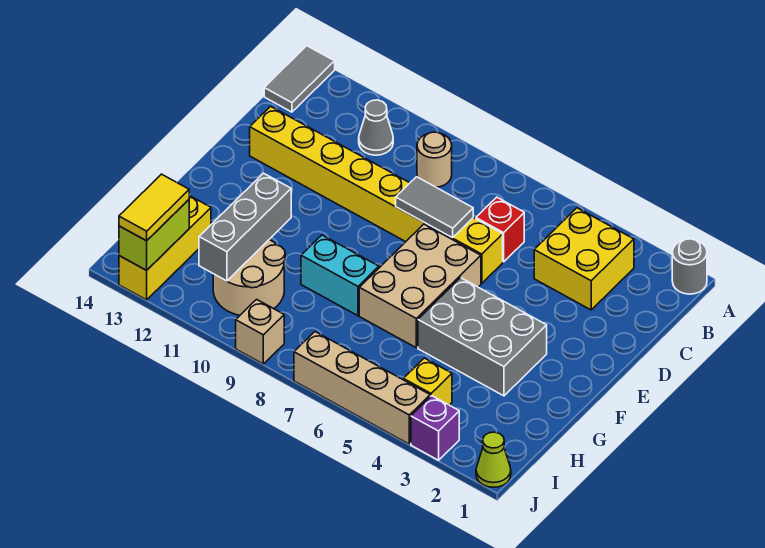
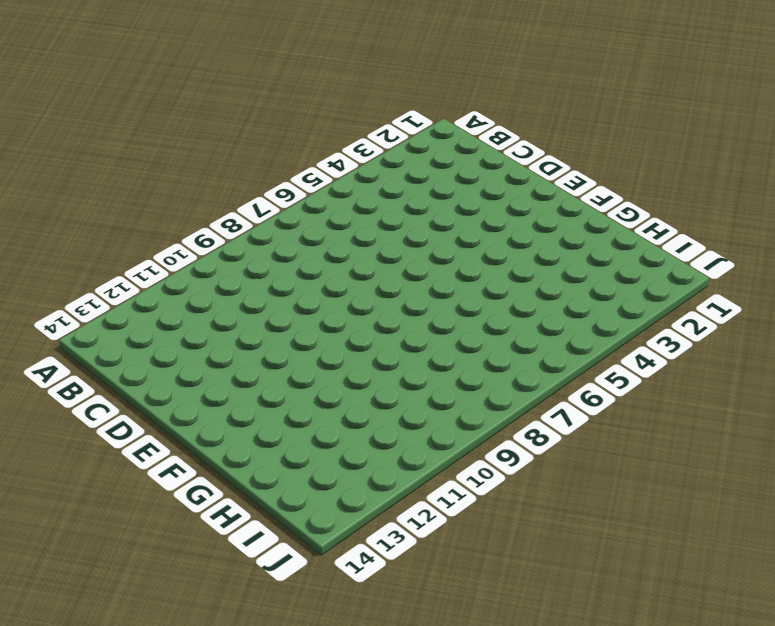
none -> grey round brick A1 level 1
none -> grey tile A14:B14 level 1
none -> yellow brick B3:C4 level 1

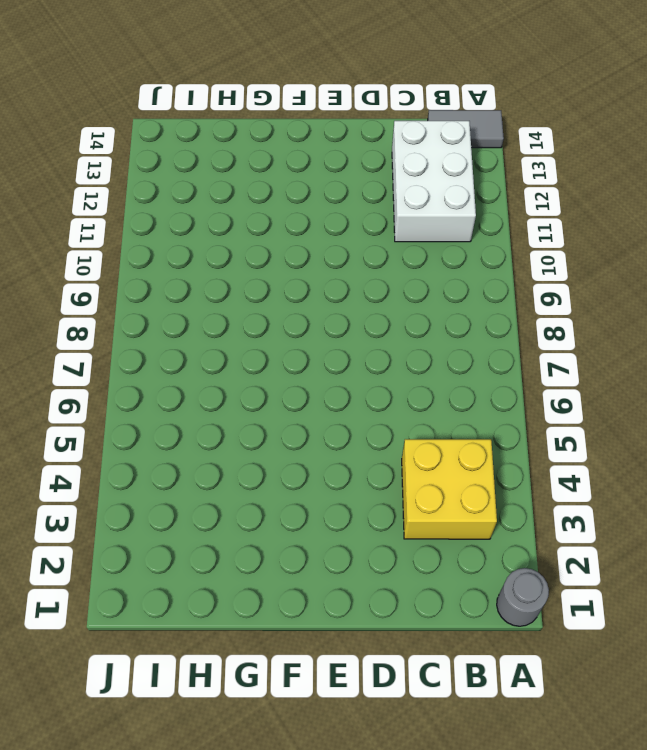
white brick B11:C13 level 1 -> grey cone B11 level 1
none -> tan round brick B9 level 1
none -> red brick C6 level 1
none -> yellow brick D6:D13 level 1

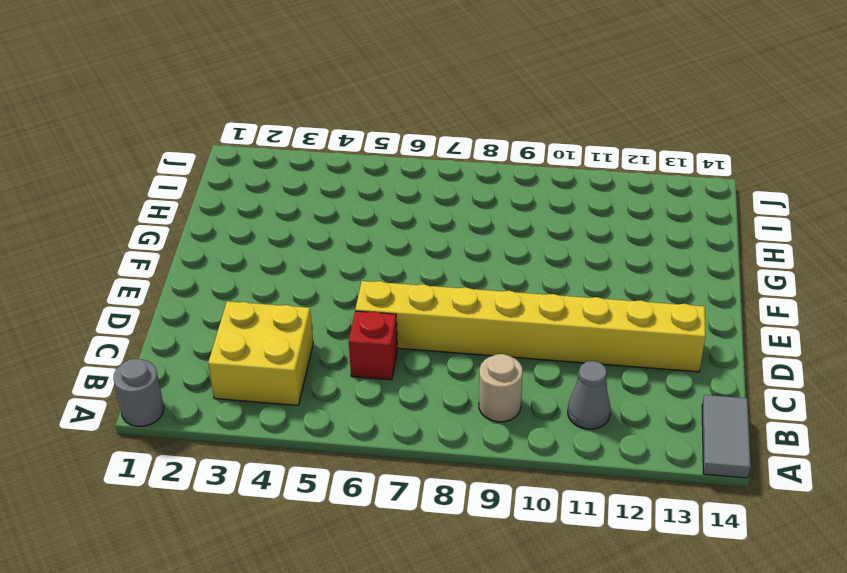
none -> tan brick E6:G7 level 1
none -> grey brick F3:G5 level 1
none -> cyan brick G8:G9 level 1

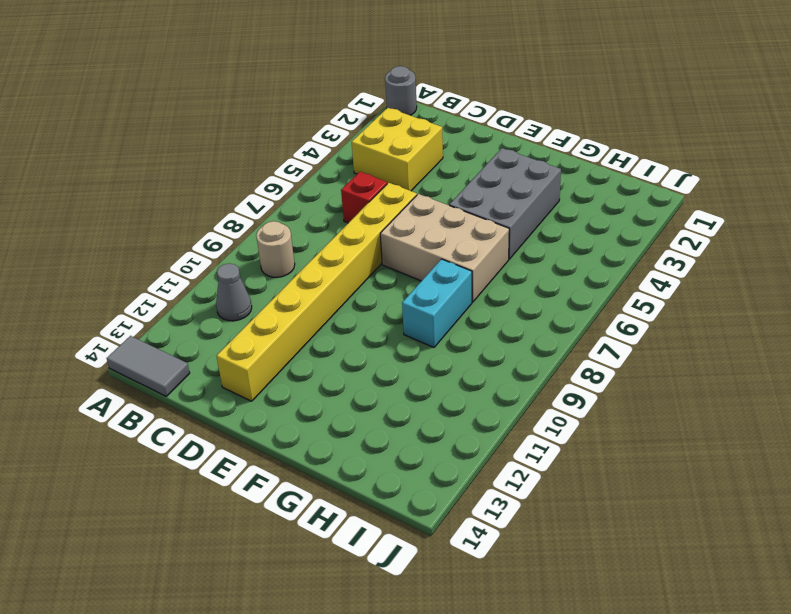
none -> tan round brick H10:I11 level 1
none -> yellow brick H13:J13 level 1
none -> yellow brick I4 level 1

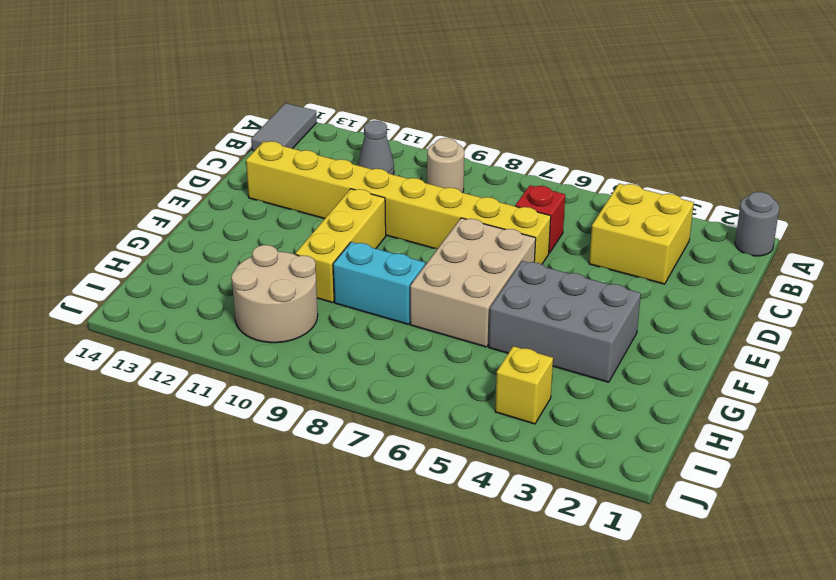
yellow brick E10:G10 level 1 -> yellow brick H13:J13 level 1
none -> lime cone J1 level 1
none -> purple brick J3 level 1
none -> tan brick J4:J7 level 1

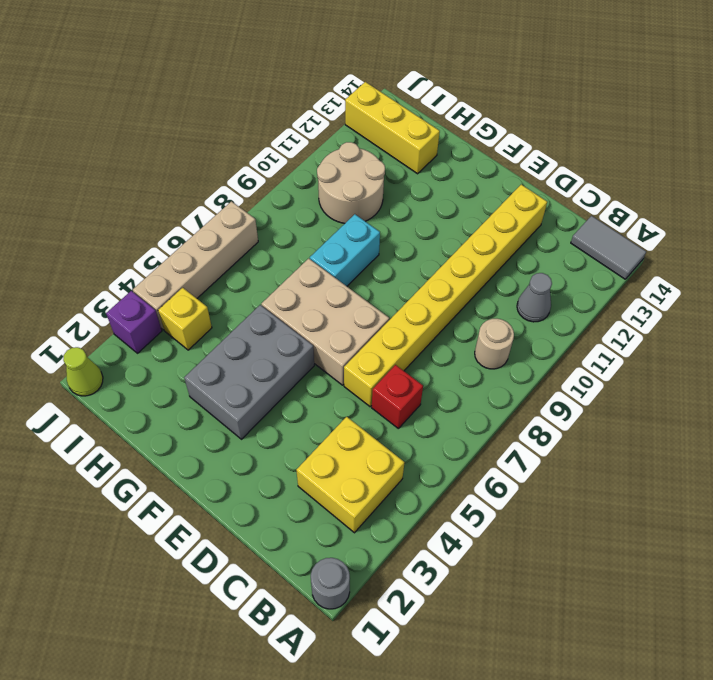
none -> tan brick J9 level 1
none -> grey tile D7:D8 level 2
none -> grey brick G11:I11 level 2

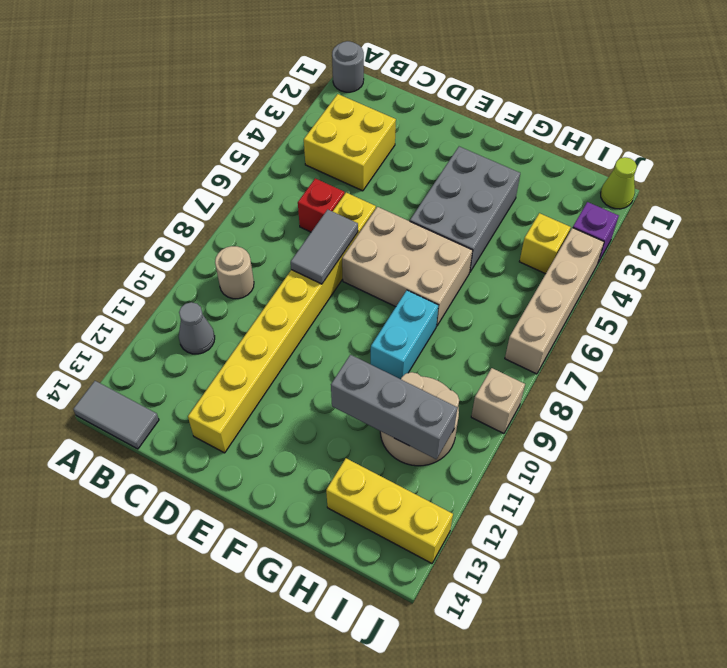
none -> lime brick I13:J13 level 2
none -> yellow tile I13:J13 level 3

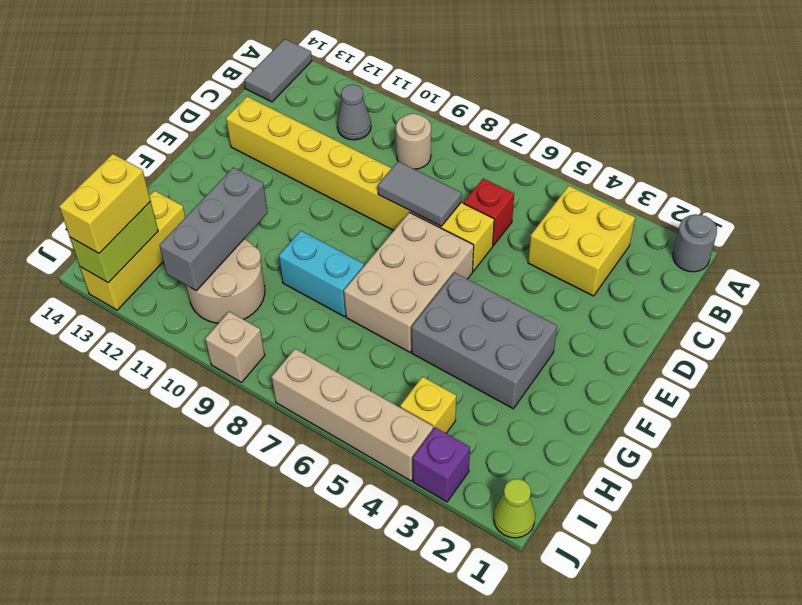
yellow brick I13:J13 level 3 -> yellow tile I13:J13 level 3

